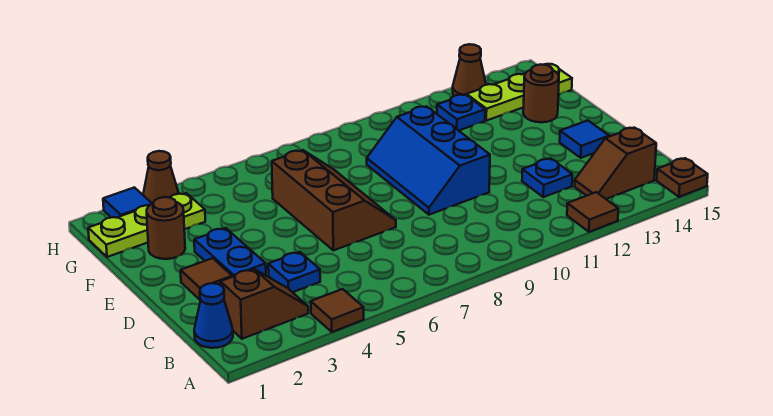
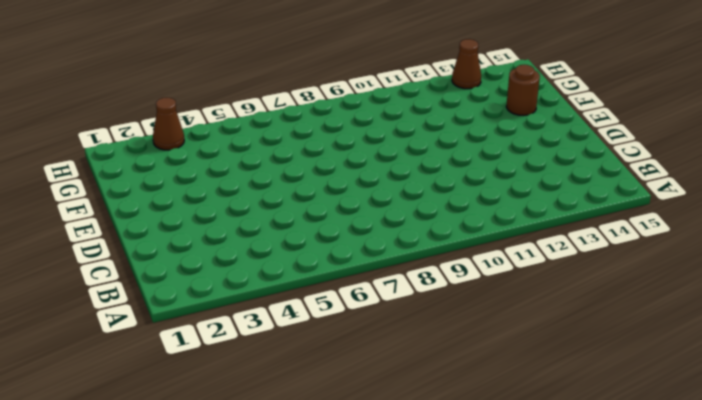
none -> brown tile A4 level 1
none -> brown tile A12 level 1
none -> brown plate A15 level 1

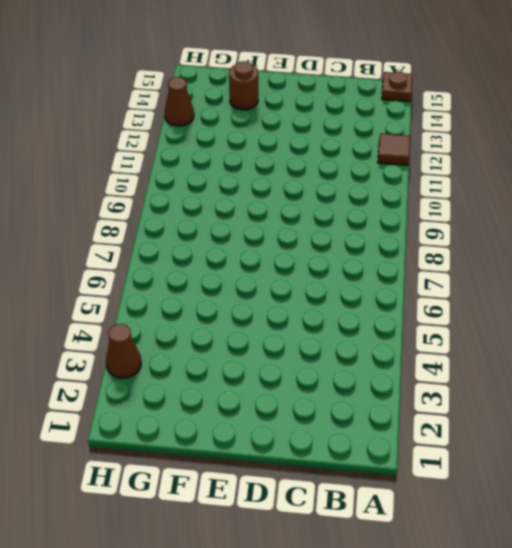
none -> brown tile A4 level 1
none -> blue cone B1 level 1
none -> brown slope B2:B3 level 1 top 2

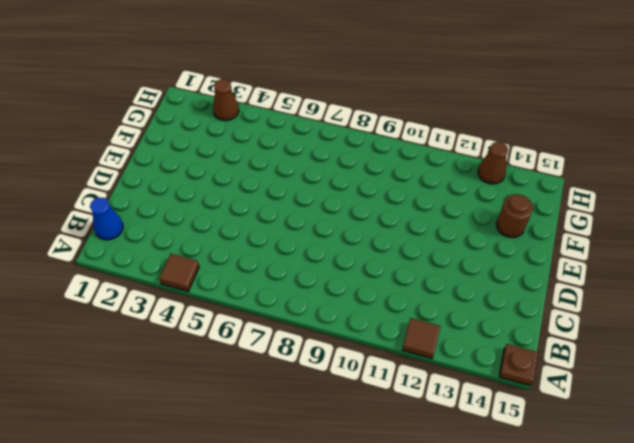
none -> brown slope B2:B3 level 1 top 2
none -> brown slope B13:B14 level 1 top 14
none -> blue plate C4 level 1

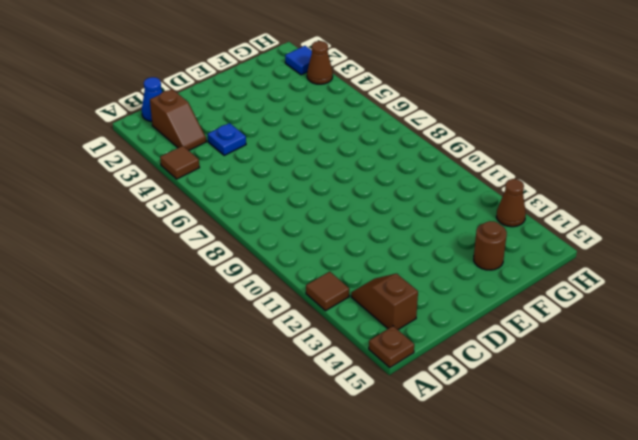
none -> blue plate C12 level 1
none -> brown tile D2 level 1
none -> blue plate D3:E3 level 1

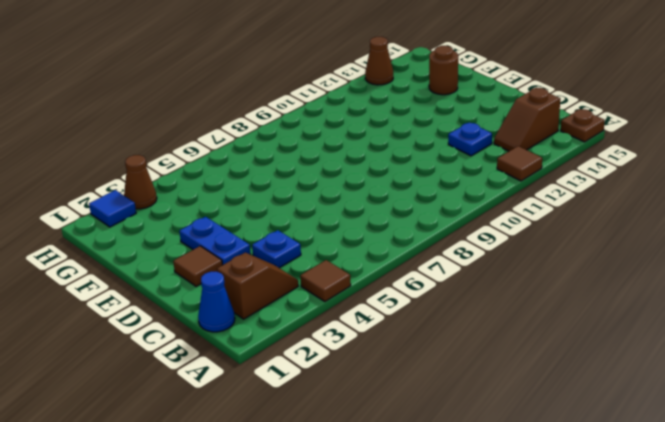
none -> brown slope D6:F7 level 1 top 6
none -> blue slope D9:F10 level 1 top 10
none -> blue tile D14 level 1

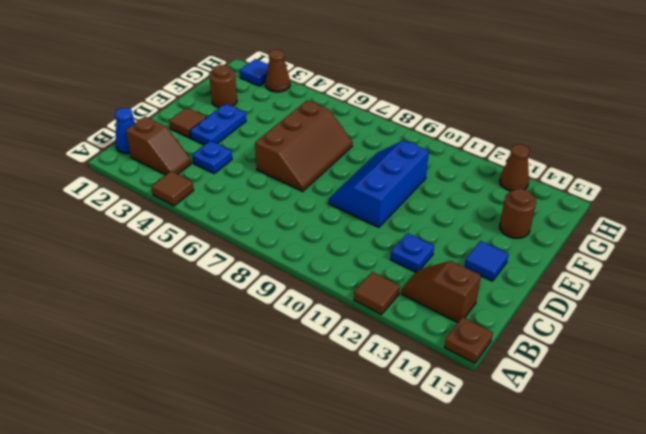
none -> lime plate G1:G3 level 1
none -> blue plate G12 level 1
none -> lime plate G13:G15 level 1

